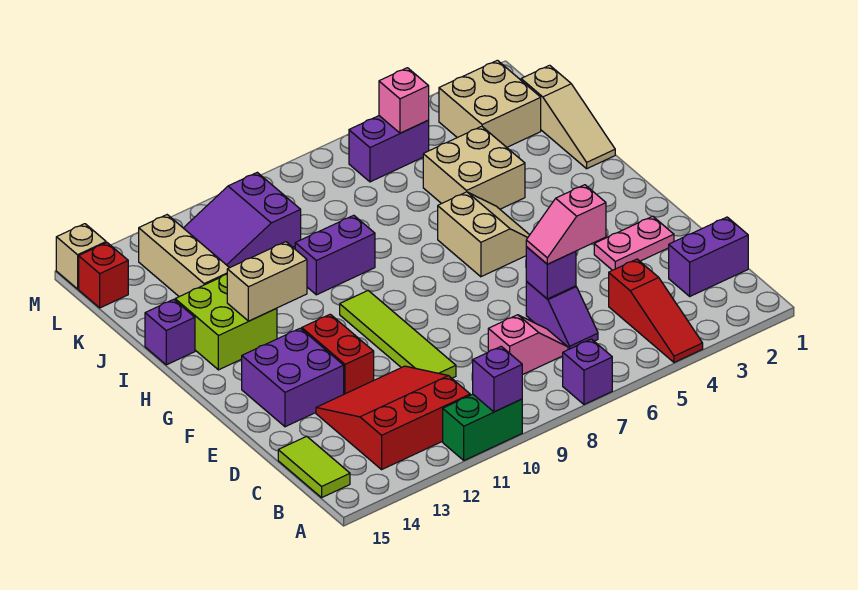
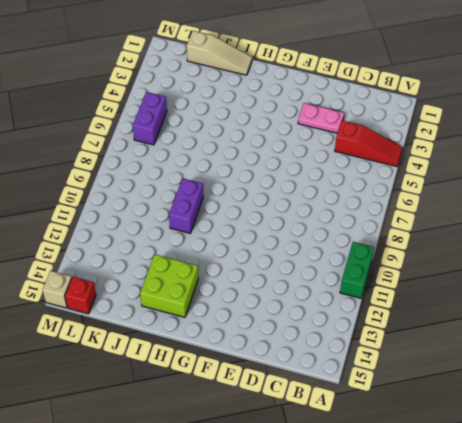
pink plate D3:E3 level 1 -> pink plate E2:E3 level 1
none -> purple brick A7 level 1
none -> red slope B11:D13 level 1 top B
none -> lime tile B15:C15 level 1

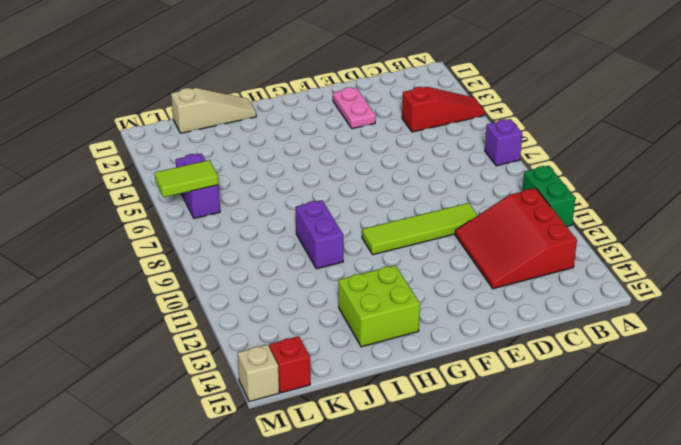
lime tile L6:M6 level 2 -> lime tile B15:C15 level 1
none -> purple brick C1:C2 level 1
none -> purple slope C6:D6 level 1 top D
none -> pink slope C7:C8 level 1 top 8

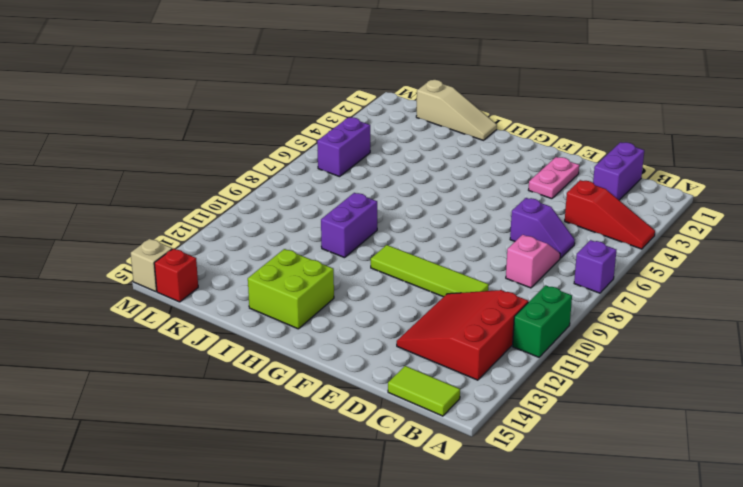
none -> red brick E12:F12 level 1
none -> purple brick E13:F14 level 1
none -> tan slope G5:H6 level 1 top 6

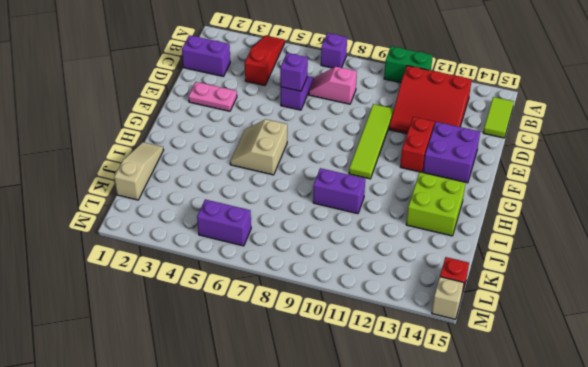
none -> tan brick I4:J5 level 1
none -> purple brick I15 level 1
none -> tan brick J13:L13 level 1

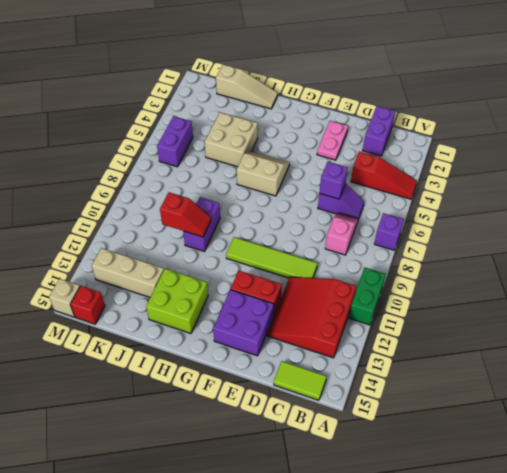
red slope I10:J10 level 2 top J -> none
none -> purple brick I15 level 1
none -> tan brick K2:L3 level 1
none -> purple slope K10:L12 level 1 top 10

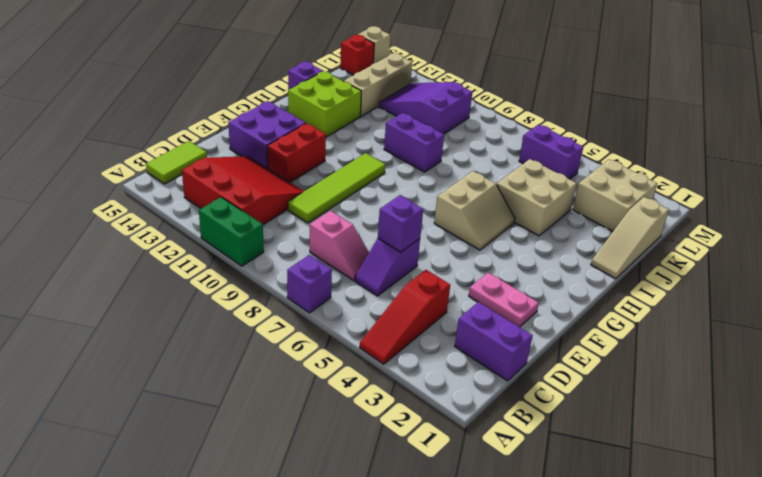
none -> purple brick A10 level 2
none -> tan brick H12:H13 level 2
none -> pink brick L5 level 2

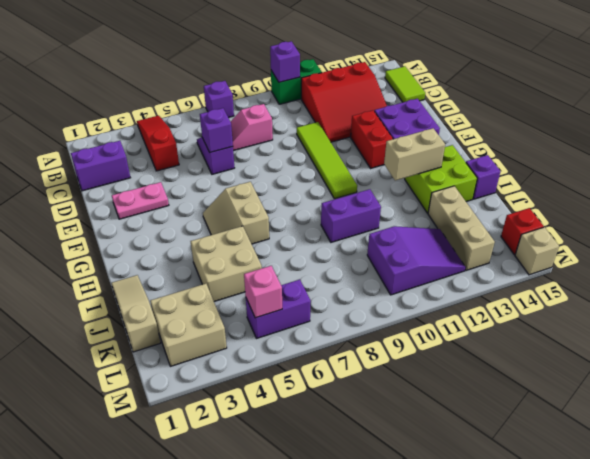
none -> pink slope D5:D6 level 3 top 5

